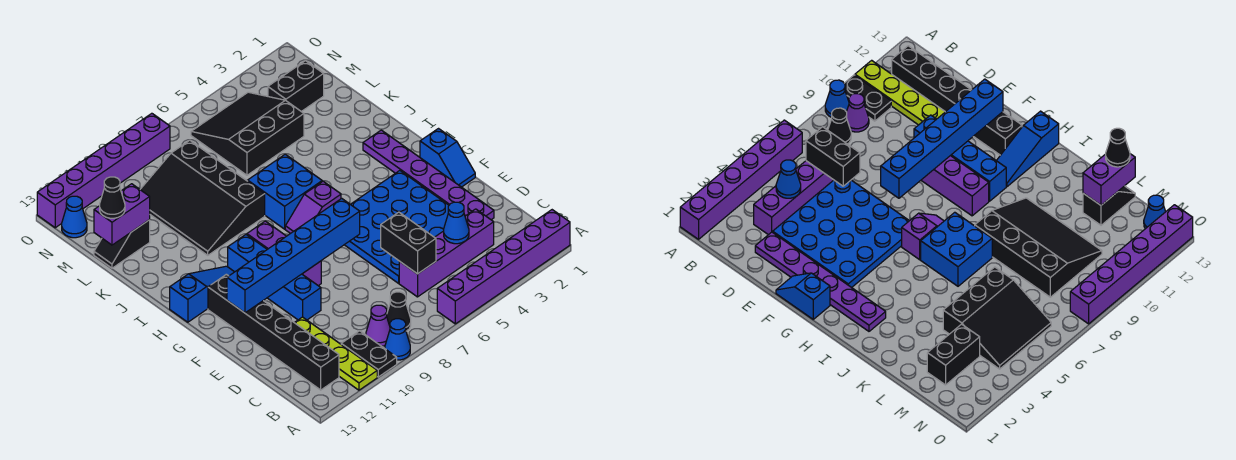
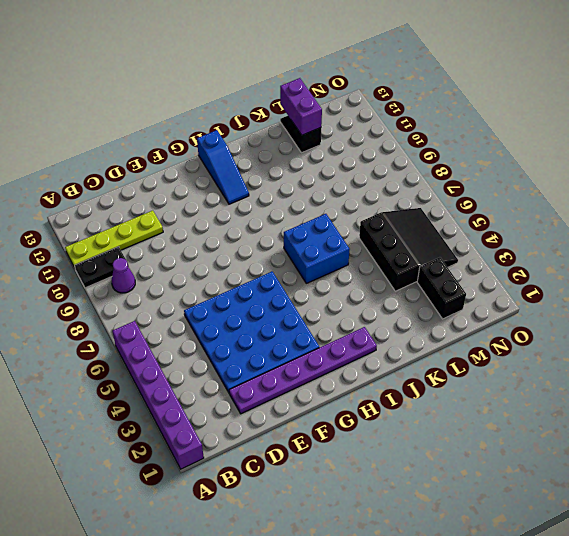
none -> blue cone A9 level 1
none -> black cone B8 level 1
none -> black brick B12:G12 level 1

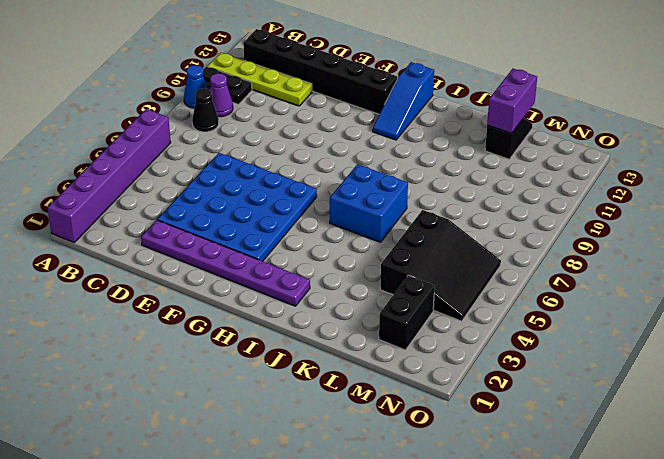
none -> purple brick C3:C6 level 1
none -> blue brick E10:H10 level 1
none -> blue slope F1:G1 level 1 top G

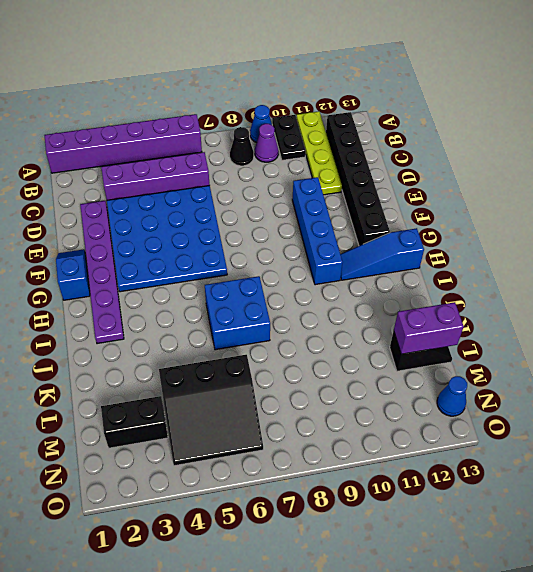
none -> purple brick F9:H9 level 1
none -> purple slope H6:H7 level 1 top 6
none -> black slope J8:M10 level 1 top 8

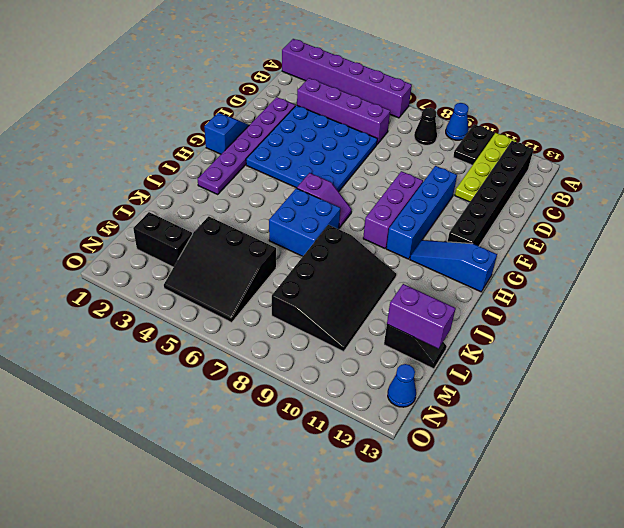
none -> purple cone B9 level 1
none -> purple brick O8:O13 level 1
none -> blue cone C4 level 2

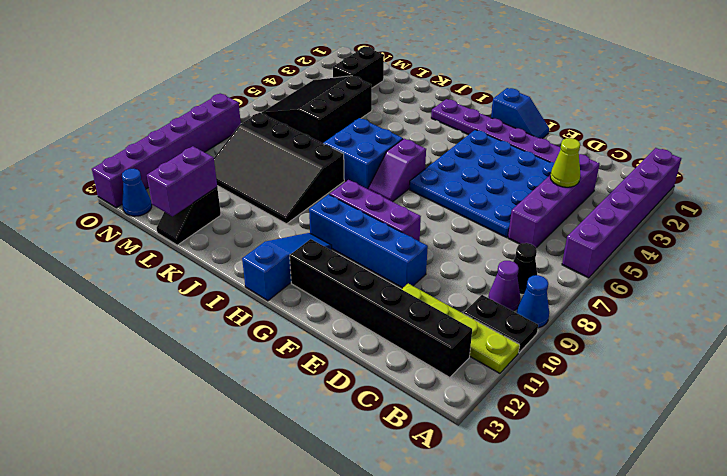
lime cone C4 level 2 -> blue cone C4 level 2
none -> black brick C6:D6 level 2
none -> blue brick F7:F12 level 2
none -> black cone L13 level 3

